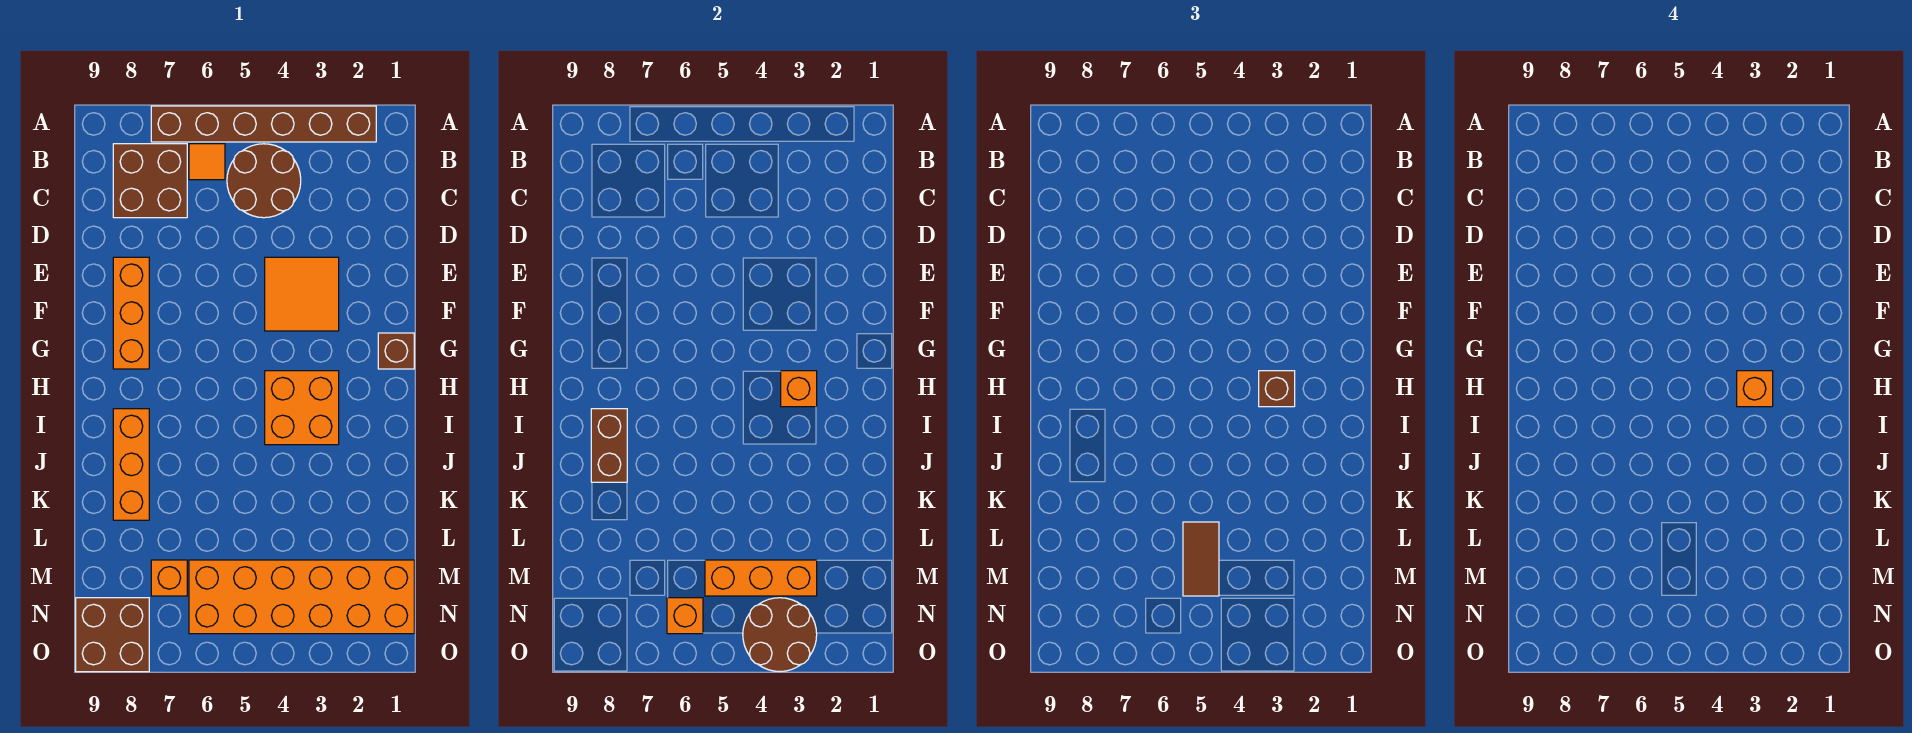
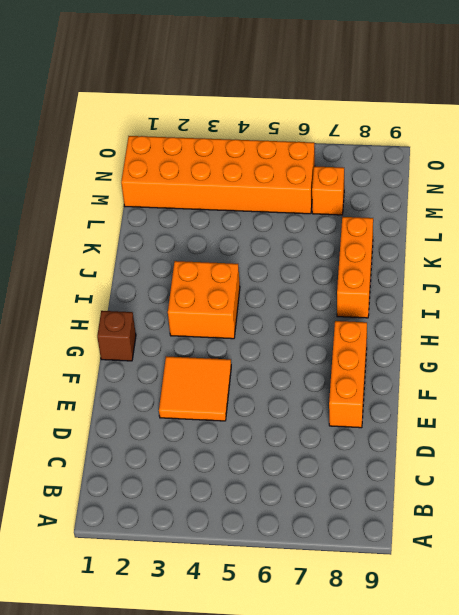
none -> brown brick A2:A7 level 1
none -> brown round brick B4:C5 level 1
none -> orange tile B6 level 1

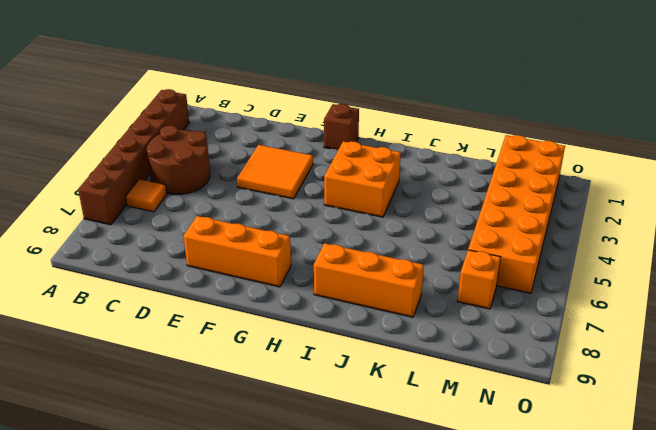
none -> brown brick B7:C8 level 1
none -> brown brick N8:O9 level 1
none -> orange brick H3 level 2

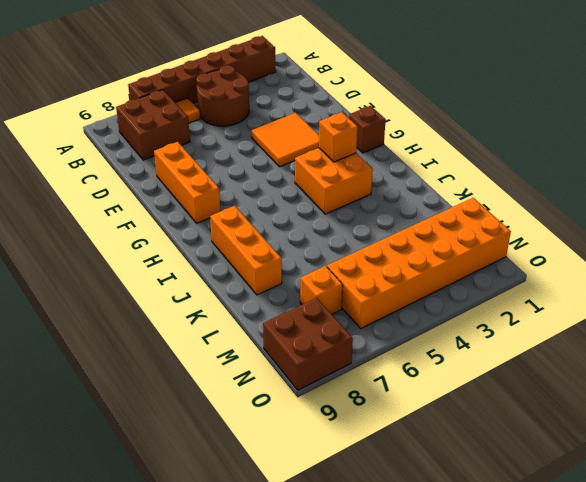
none -> brown brick I8:J8 level 2
none -> orange brick M3:M5 level 2
none -> brown round brick N3:O4 level 2

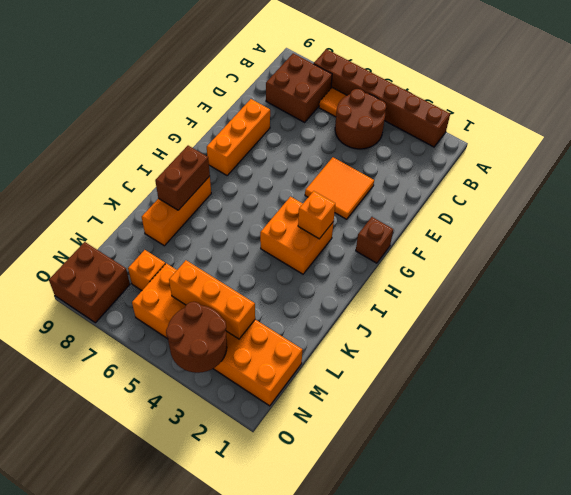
none -> orange brick N6 level 2
none -> brown brick H3 level 3
none -> brown tile L5:M5 level 3

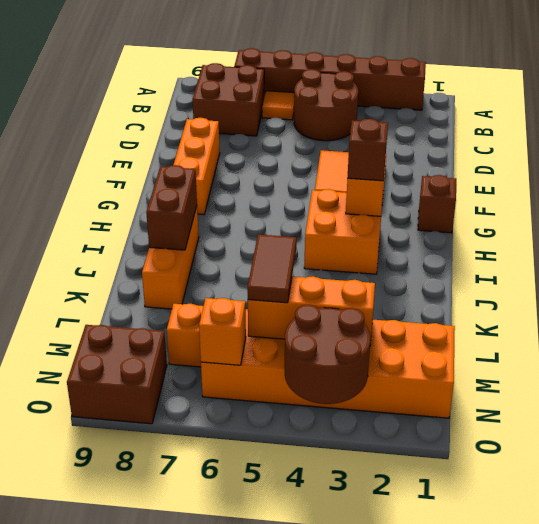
none -> orange brick H3 level 4

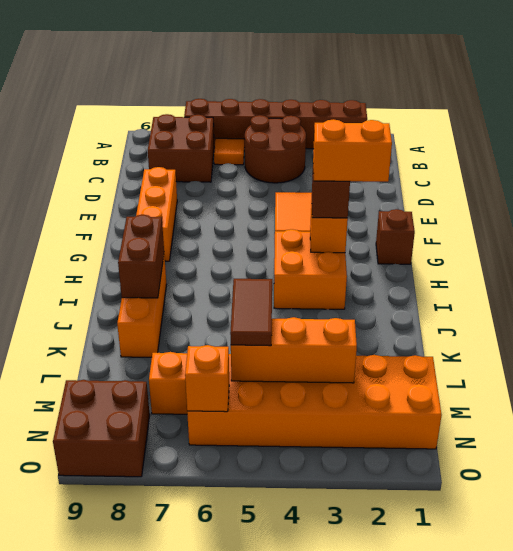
orange brick H2:H3 level 4 -> orange brick H3 level 4
none -> brown round brick N3:O4 level 2

